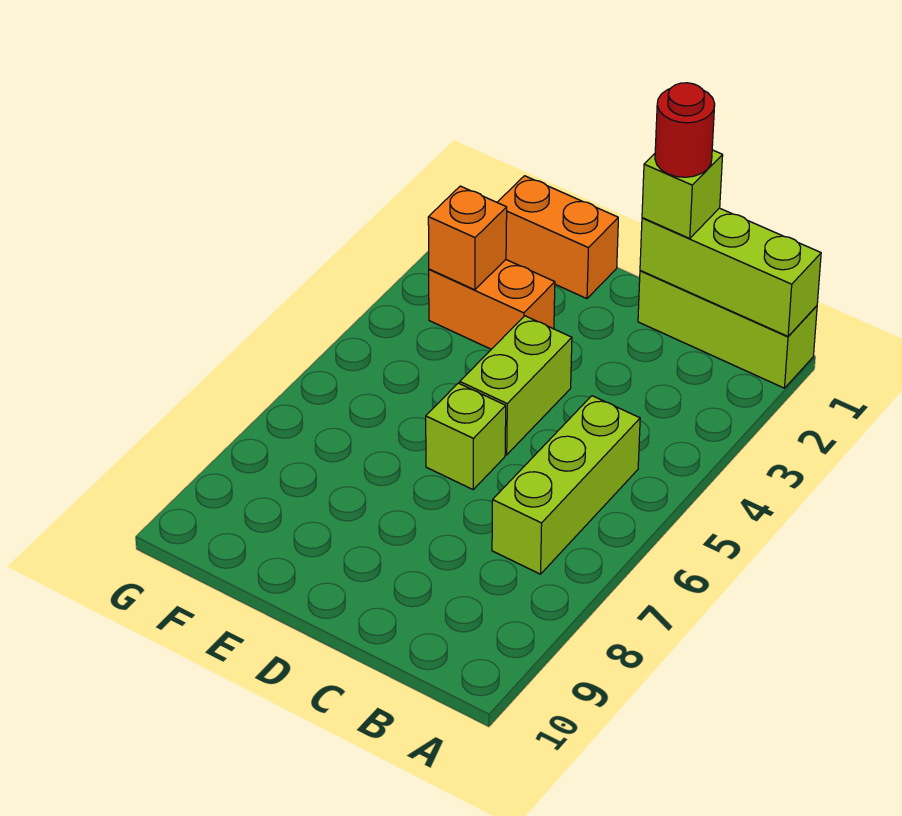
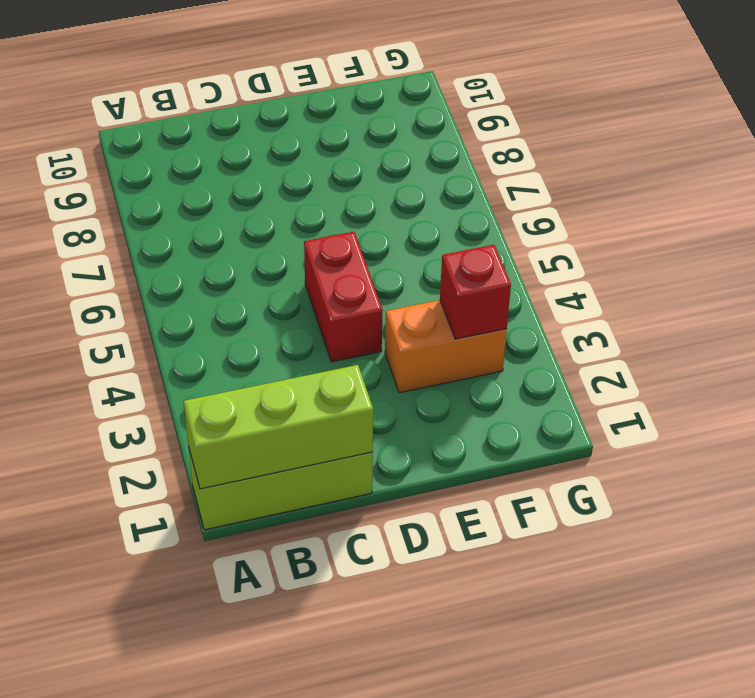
red brick D4:D5 level 1 -> lime brick D4:D5 level 1
red brick F3 level 2 -> orange brick F3 level 2
none -> lime brick B5:B7 level 1
none -> lime brick D6 level 1

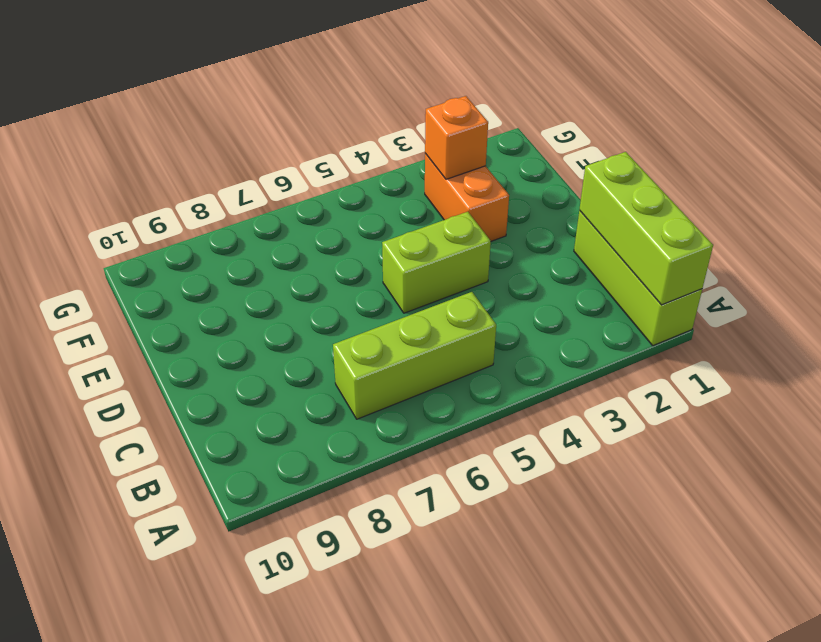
none -> lime brick D6 level 1
none -> orange brick E1:F1 level 1

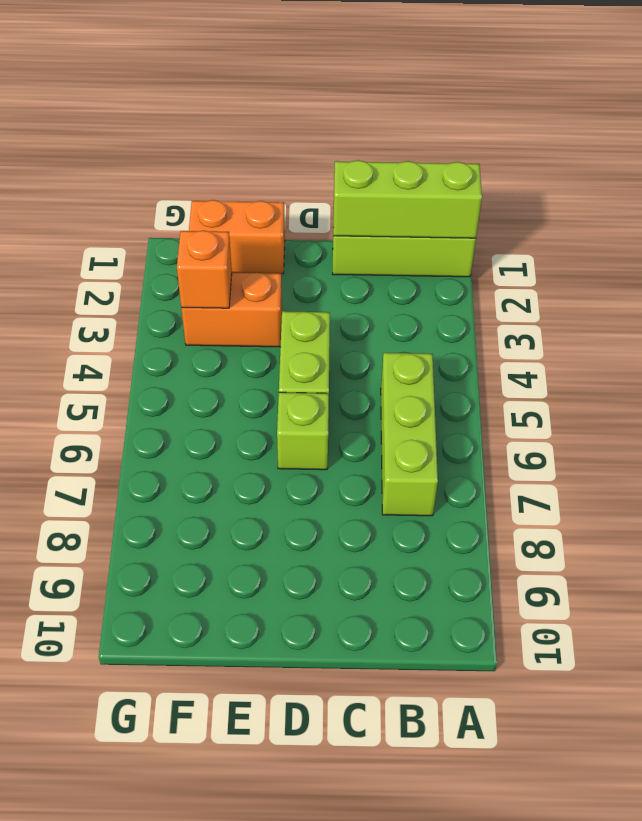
none -> lime brick C1 level 3
none -> red round brick C1 level 4

